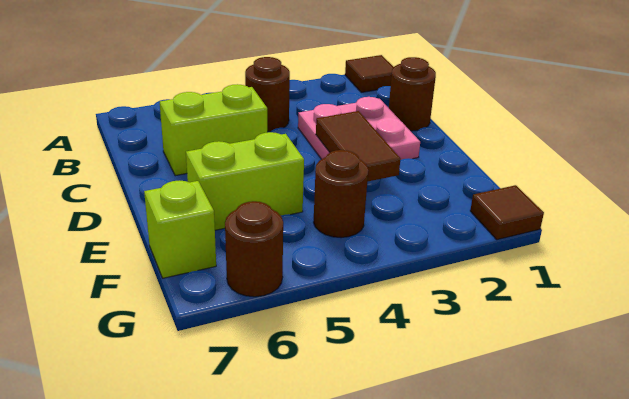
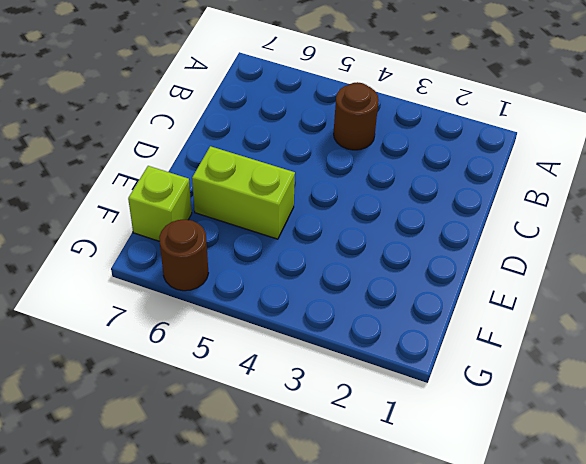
none -> brown tile A1 level 1
none -> brown round brick C1 level 1

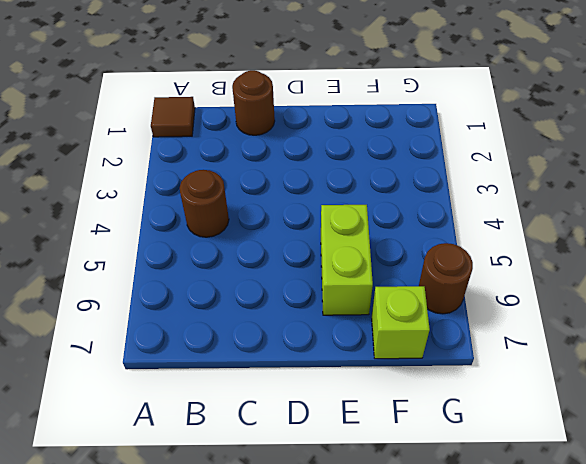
none -> pink plate C2:D3 level 1
none -> lime brick C5:C6 level 1

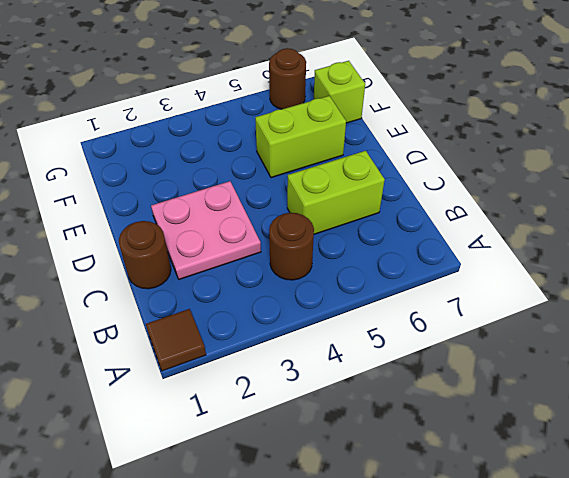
none -> brown round brick F4 level 1
none -> brown tile G1 level 1

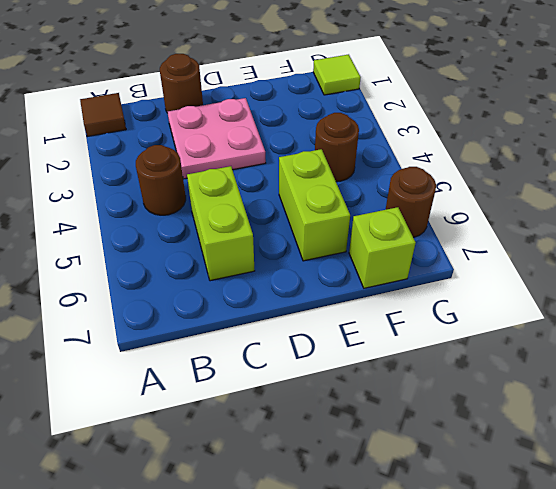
lime tile G1 level 1 -> brown tile G1 level 1
none -> brown tile D3:E3 level 2

